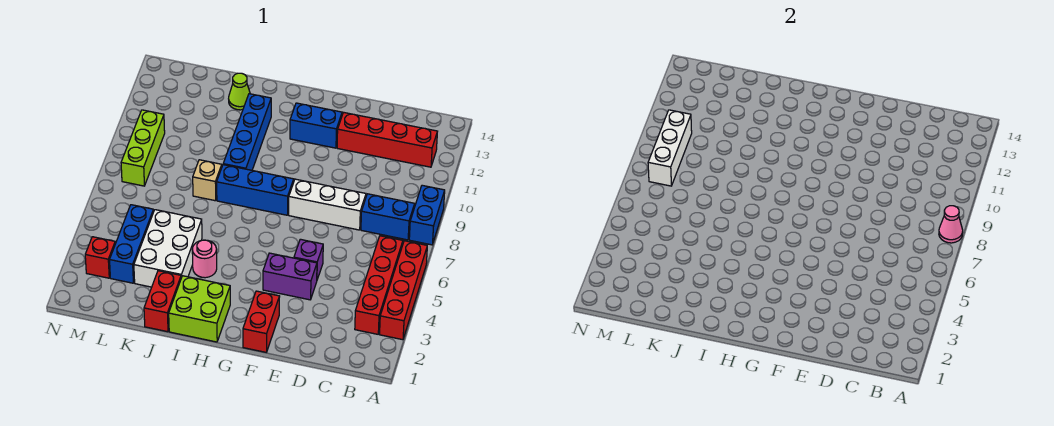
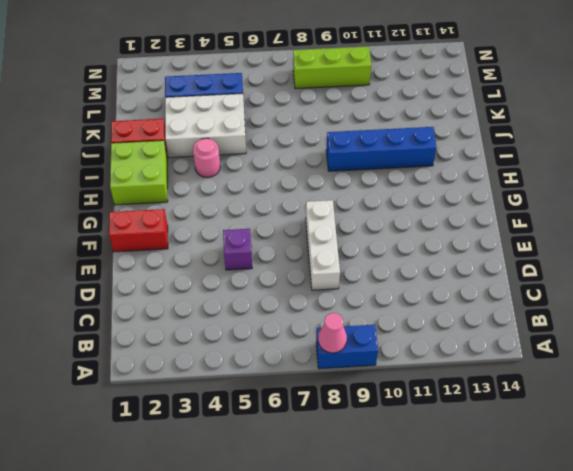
none -> red brick A3:A6 level 1
none -> red brick B3:B6 level 1
none -> blue brick B8:C8 level 1

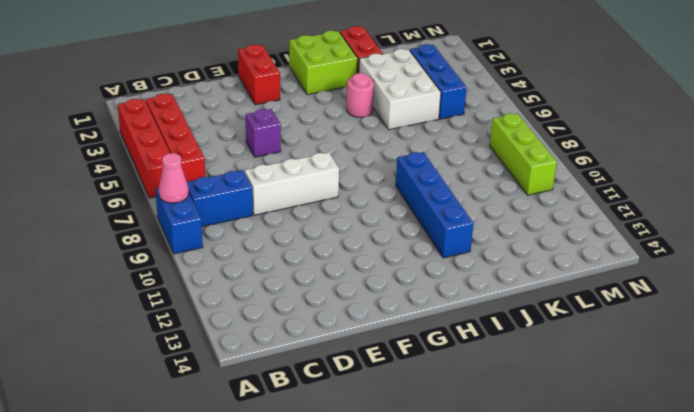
none -> red brick B12:E12 level 1
none -> purple brick E4:F4 level 1
none -> blue brick F12:G12 level 1

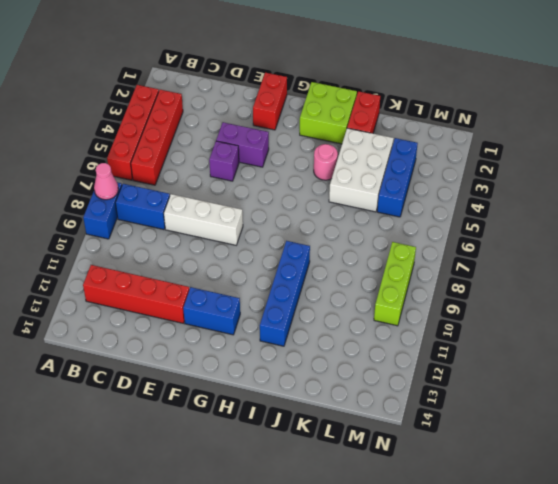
none -> blue brick G8:I8 level 1
none -> tan brick J8 level 1
none -> lime cone J13 level 1

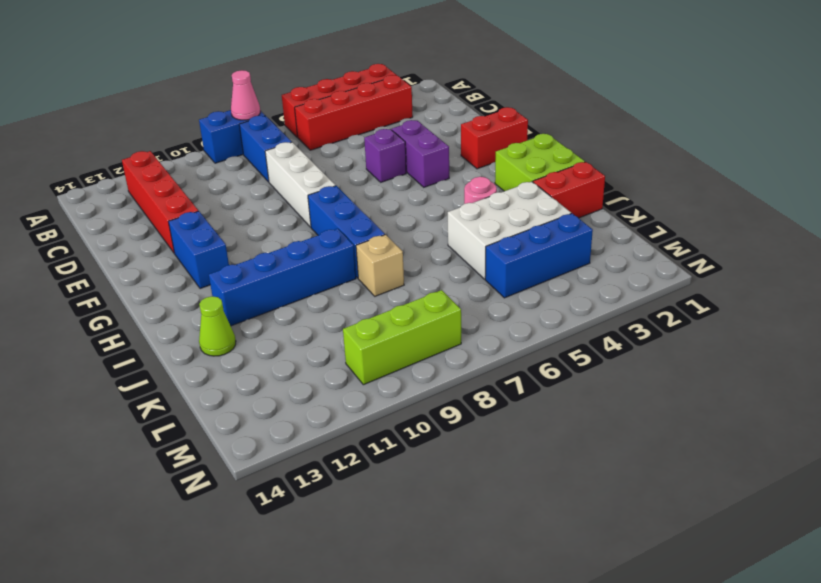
none -> red brick M3 level 1
none -> white brick M8:M10 level 2

